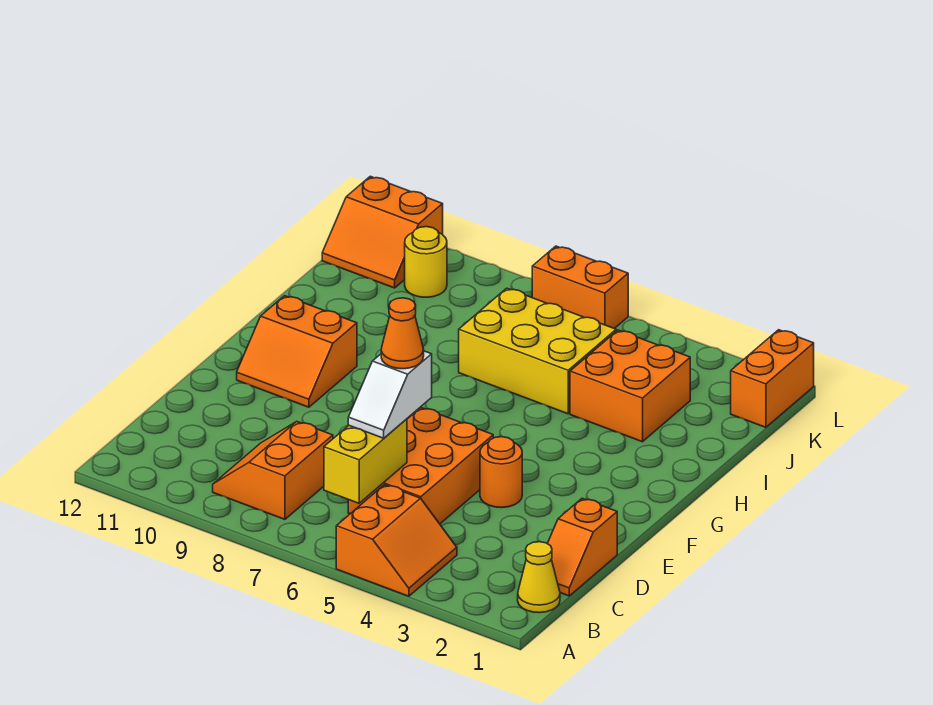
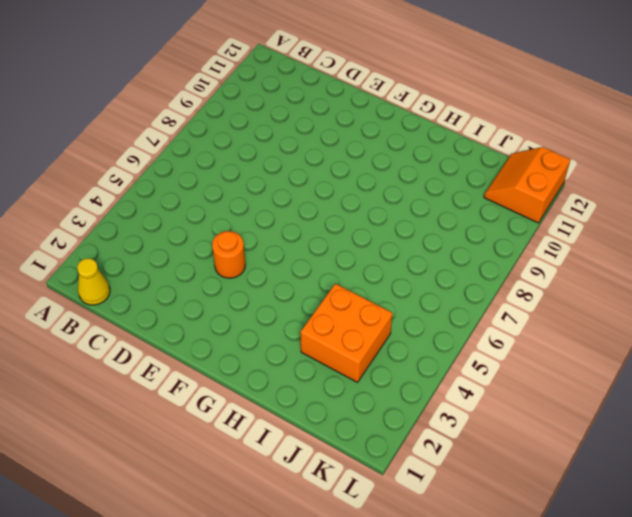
none -> orange slope A4:B5 level 1 top 5
none -> orange slope B8:C9 level 1 top 8
none -> orange slope C1:D1 level 1 top D

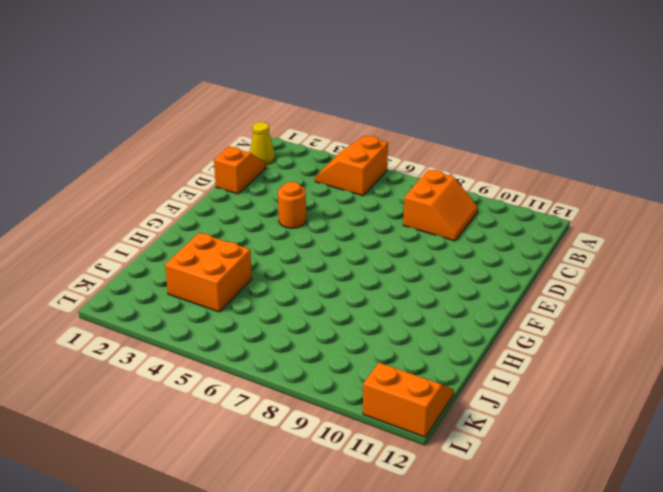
none -> orange brick C5:E6 level 1
none -> orange slope F10:G11 level 1 top G
none -> yellow brick I5:J7 level 1

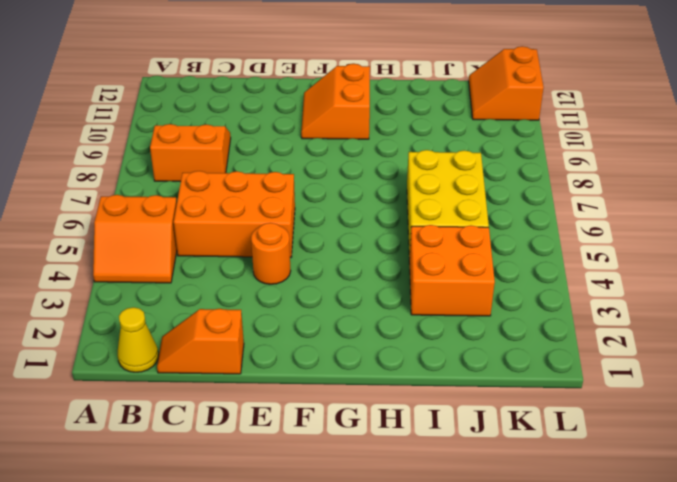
none -> orange brick K1:L1 level 1
none -> yellow round brick K10 level 1
none -> orange brick L6:L7 level 1

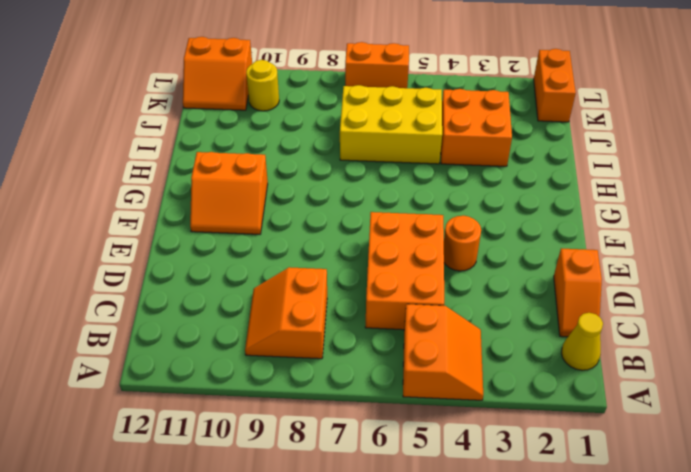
none -> yellow brick B6:C6 level 2
none -> white slope C6:D6 level 3 top D
none -> orange cone D6 level 4

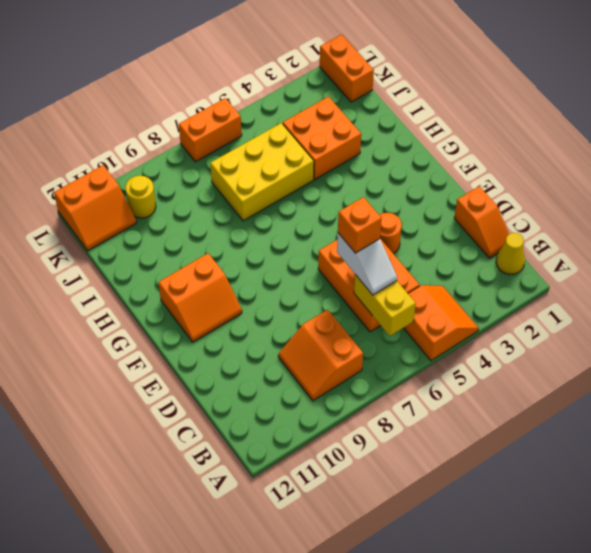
orange brick D6 level 4 -> orange cone D6 level 4

